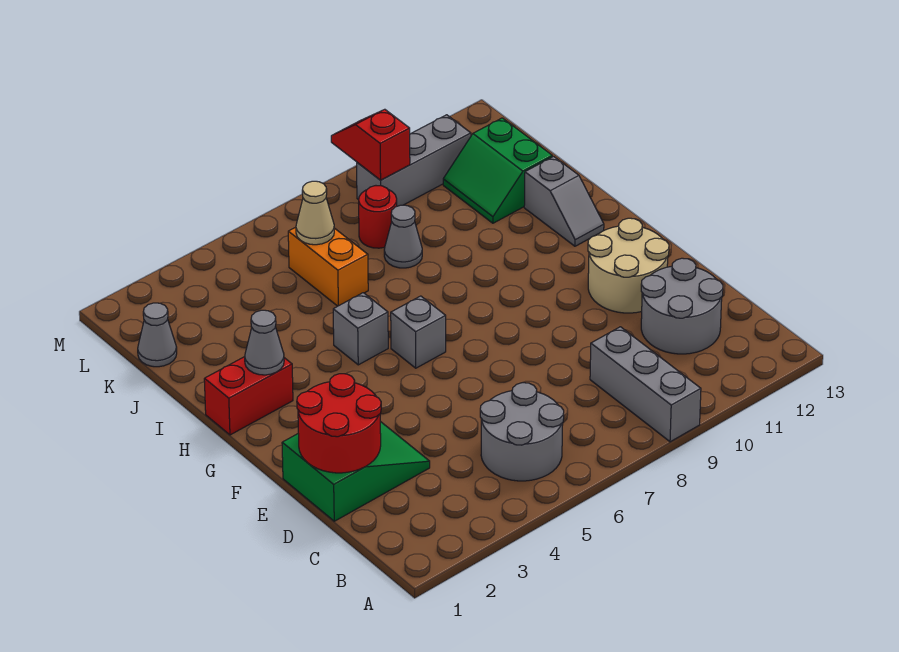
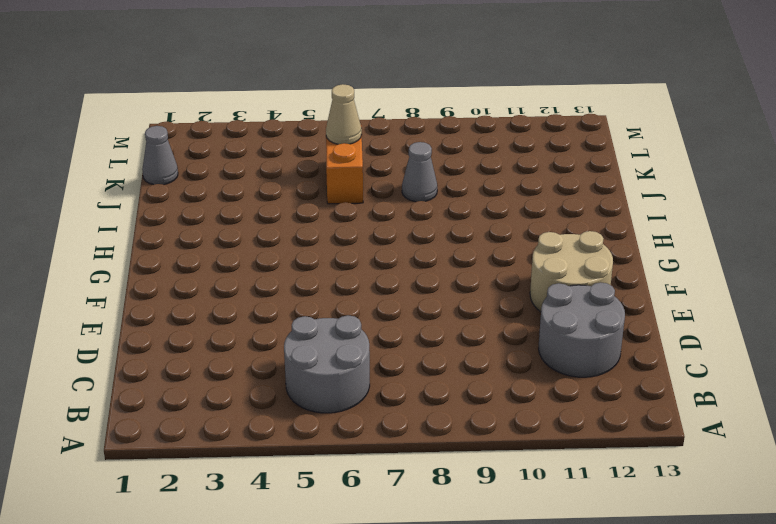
none -> grey brick A9:C9 level 1
none -> green slope D1:E3 level 1 top 1
none -> grey brick G6 level 1

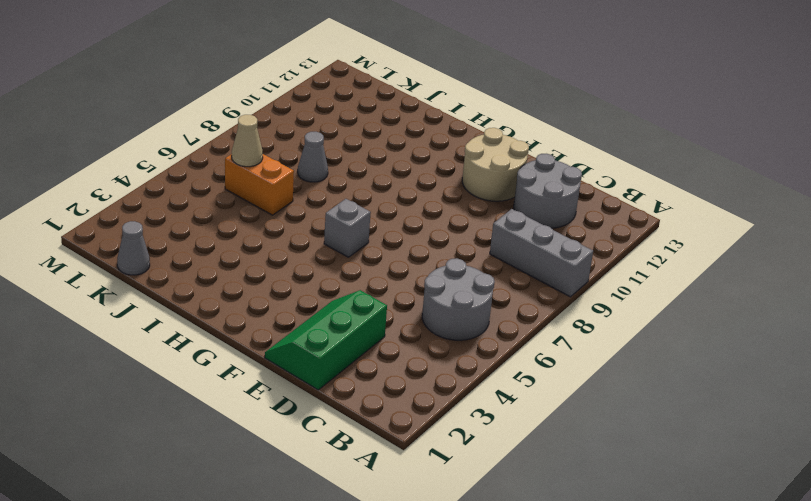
green slope D1:E3 level 1 top D -> green slope D1:E3 level 1 top 1
none -> red brick H1:H2 level 1
none -> grey brick H5 level 1
none -> grey slope H12:I12 level 1 top I

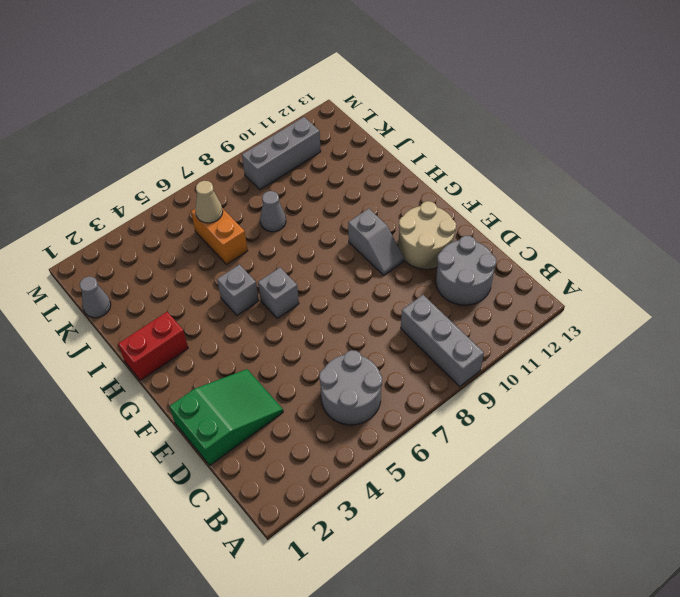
grey slope F10:G10 level 1 top G -> grey slope H12:I12 level 1 top I
none -> green slope J11:K12 level 1 top 12
none -> red round brick K8 level 1
none -> red round brick D1:E2 level 2

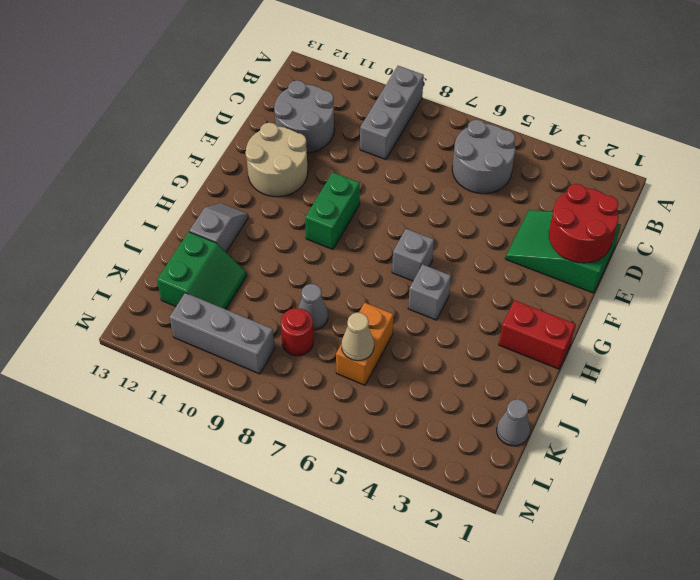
green brick F9:G9 level 1 -> none
none -> grey cone H2 level 2
none -> red slope L9:M9 level 2 top L

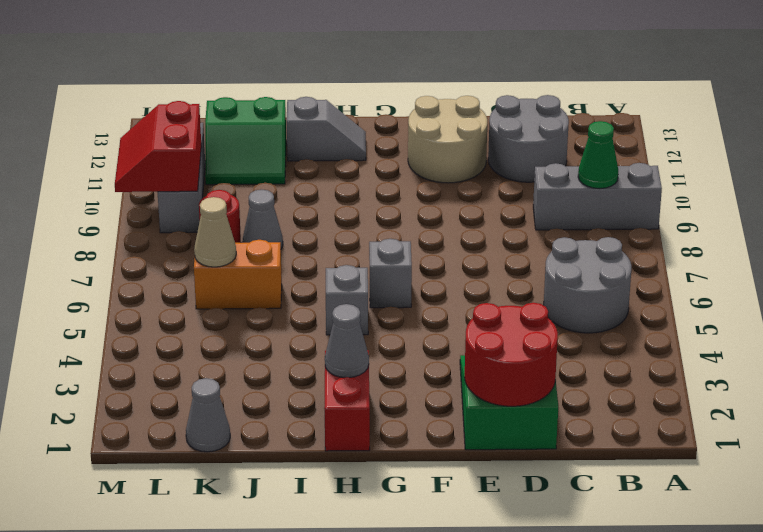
green cone B9 level 2 -> none
red slope L9:M10 level 2 top L -> red slope L9:M9 level 2 top L

